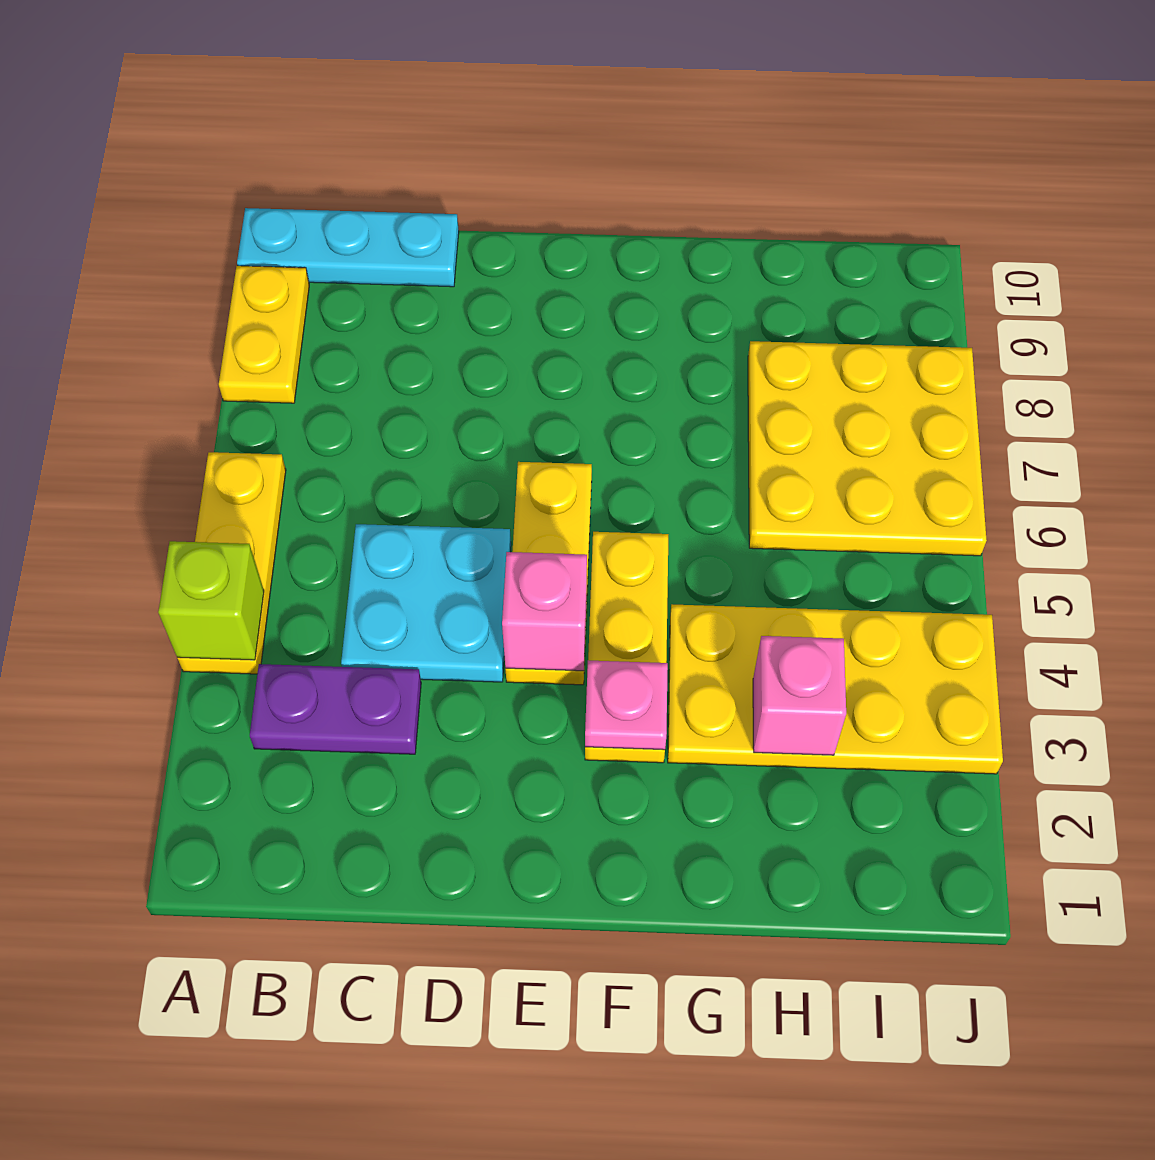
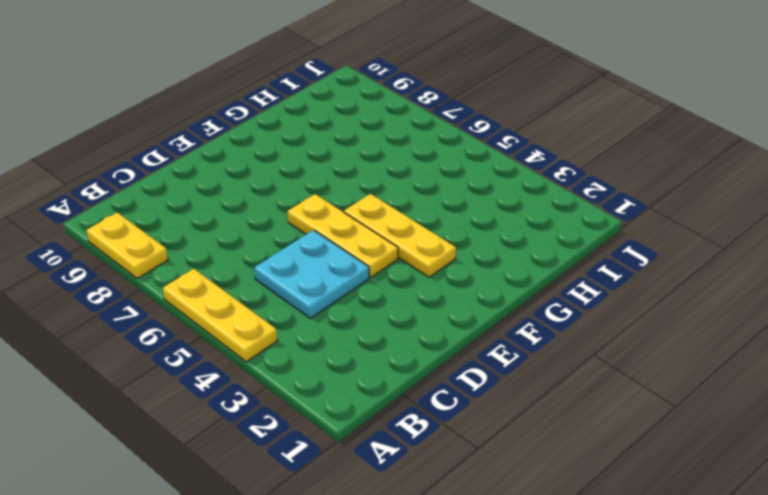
none -> cyan plate A10:C10 level 1
none -> purple plate B3:C3 level 1
none -> yellow plate G3:J4 level 1

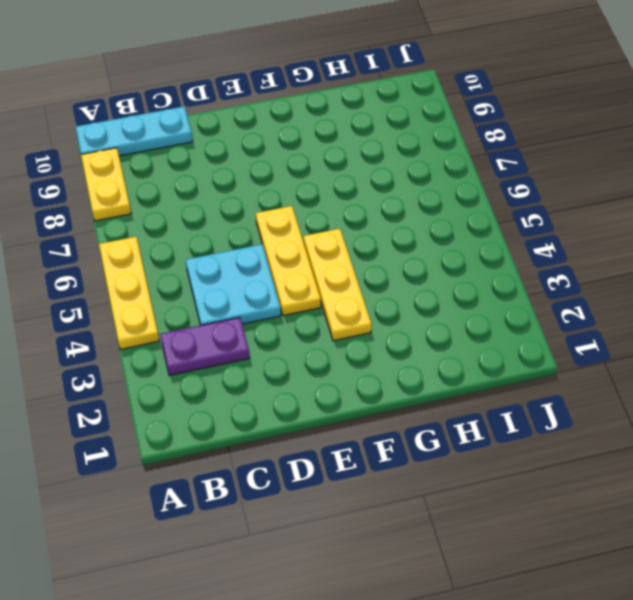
none -> yellow plate G3:J4 level 1
none -> yellow plate H6:J8 level 1
none -> lime brick A4 level 2

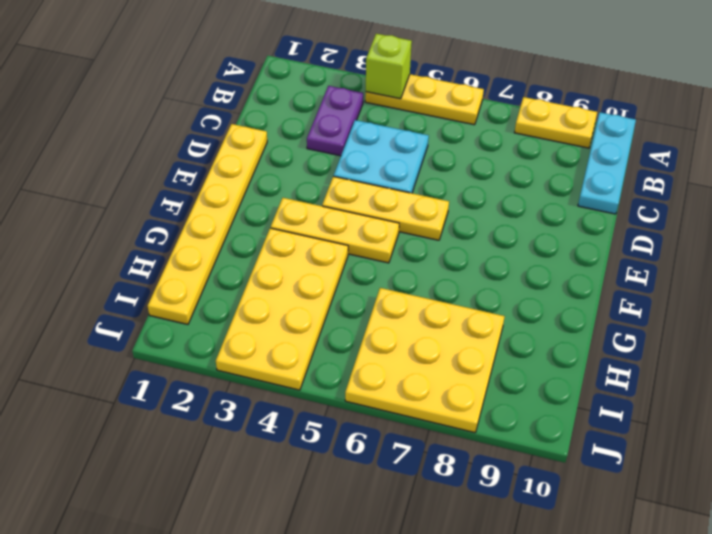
yellow plate D1:I1 level 1 -> none
none -> pink brick E4 level 2
none -> pink plate F3 level 2
none -> pink brick H3 level 2

